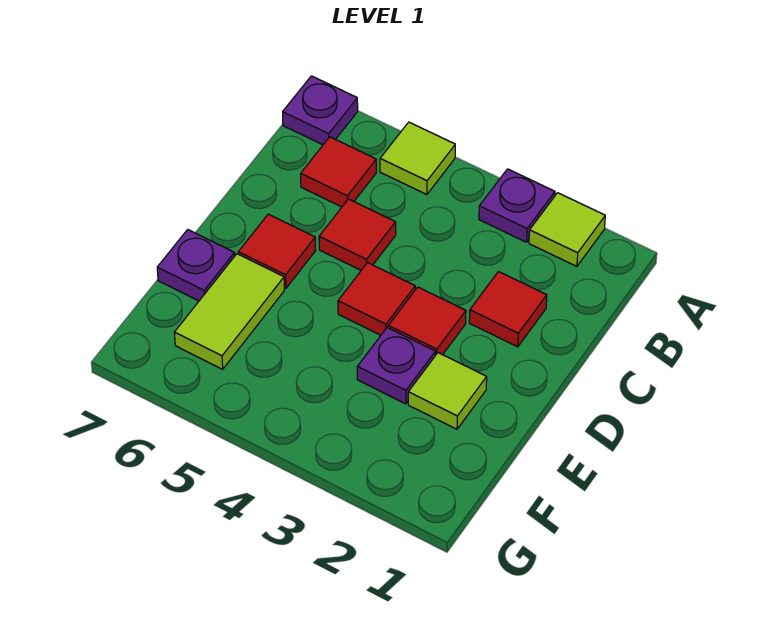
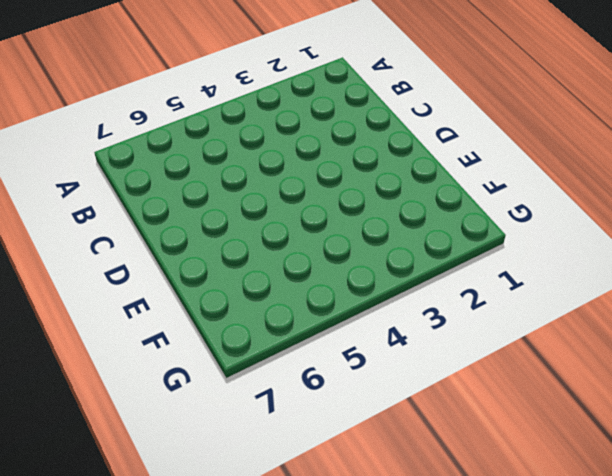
none -> lime tile A2 level 1
none -> purple plate A3 level 1
none -> lime tile A5 level 1

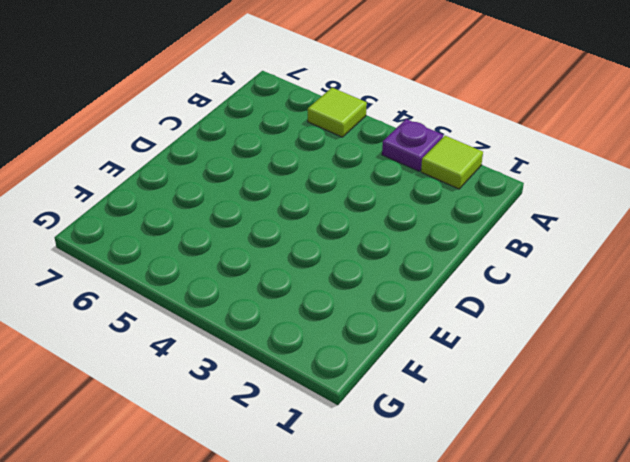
none -> purple plate A7 level 1
none -> red tile B6 level 1
none -> red tile C2 level 1

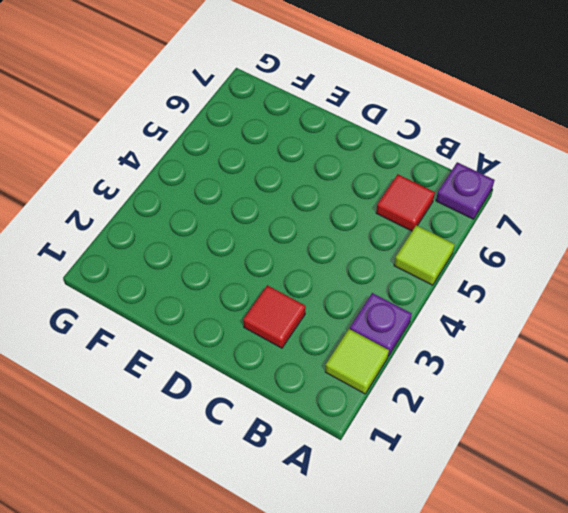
none -> red tile C5 level 1
none -> red tile D3 level 1
none -> red tile D4 level 1

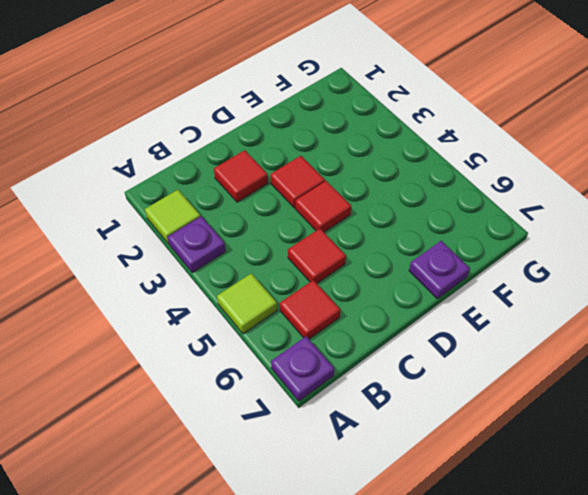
none -> red tile D6 level 1
none -> lime tile E2 level 1
none -> purple plate E3 level 1

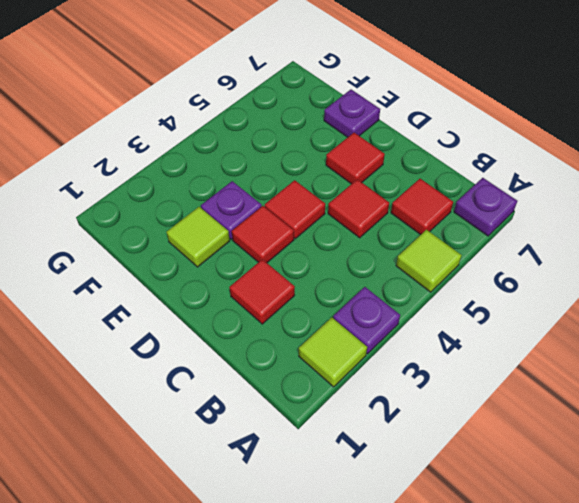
none -> lime tile E6:F6 level 1

